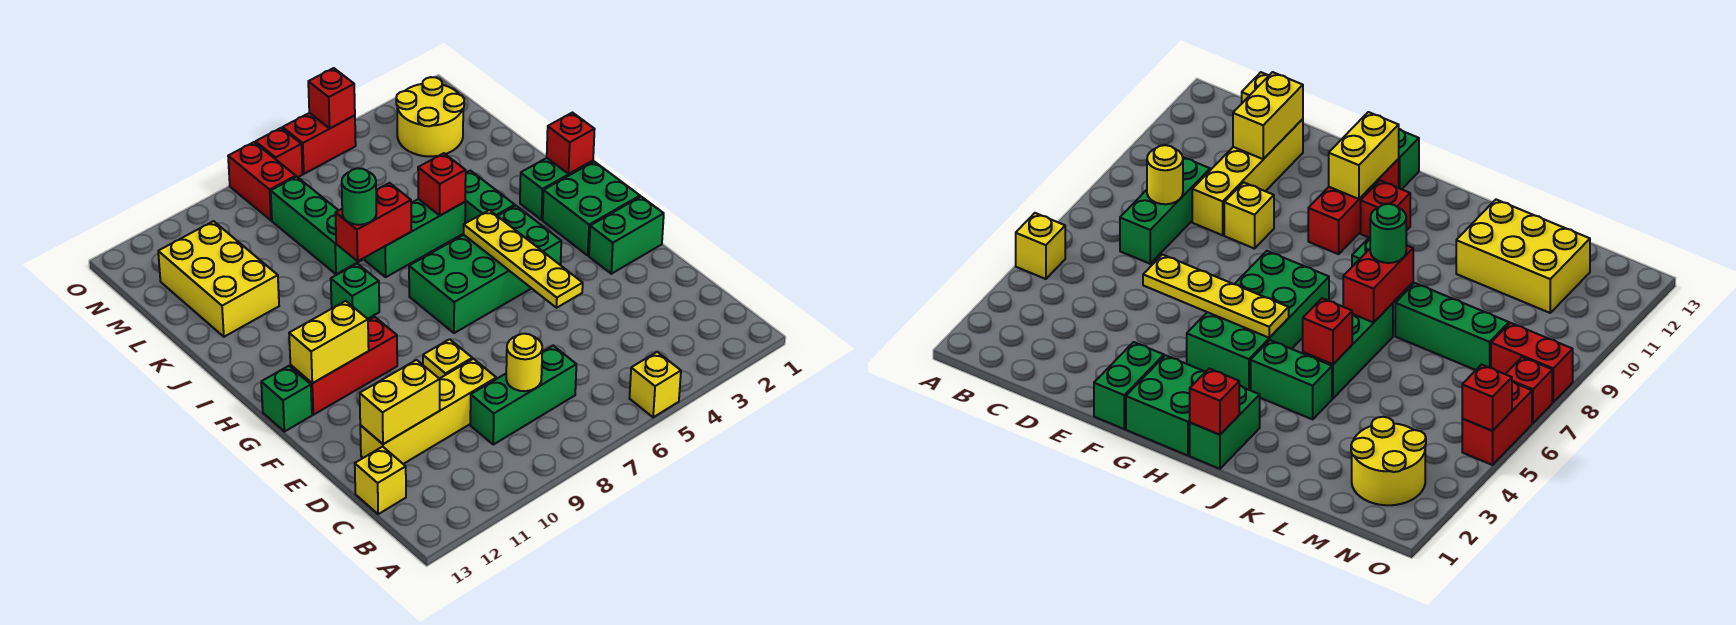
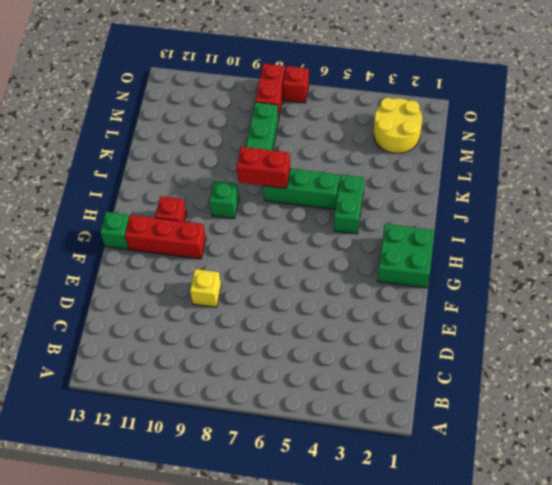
none -> yellow brick A5 level 1
none -> green brick C7:C9 level 1
none -> yellow brick C13 level 1
none -> yellow brick D9:D12 level 1

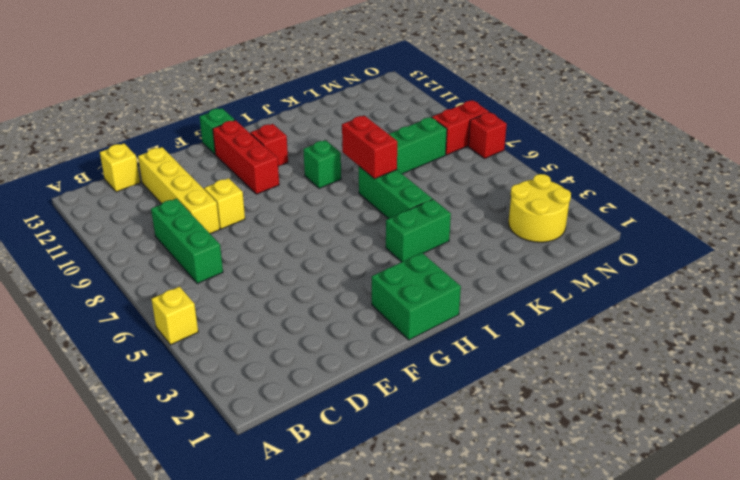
none -> green brick F1:F2 level 1
none -> green brick G4:H7 level 1
none -> green brick I1:I2 level 1
none -> yellow brick K11:M12 level 1

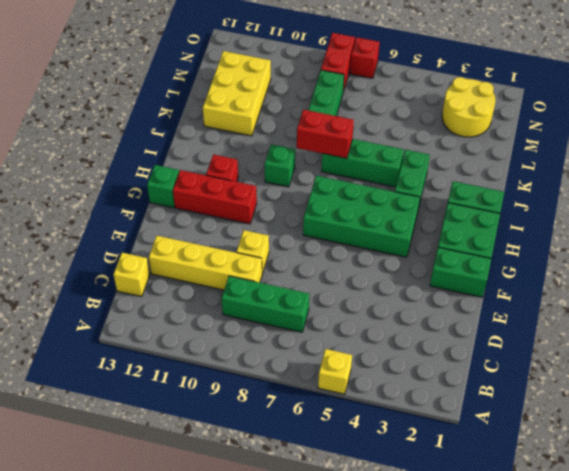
none -> red brick O5:O6 level 1
none -> yellow round brick C8 level 2
none -> yellow brick D11:D12 level 2
none -> yellow plate E5:H5 level 2

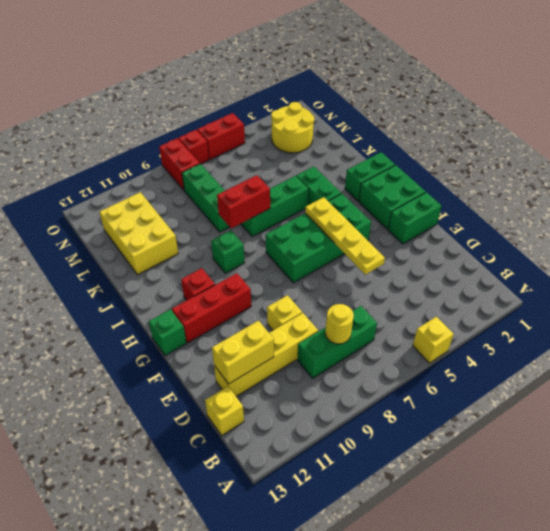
none -> yellow brick G11:G12 level 2
none -> red brick I1 level 2
none -> red brick J5 level 2
none -> red brick O5 level 2

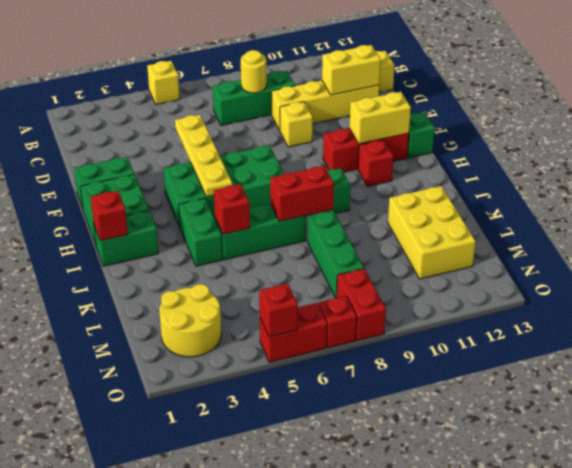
none -> green round brick J8 level 3

